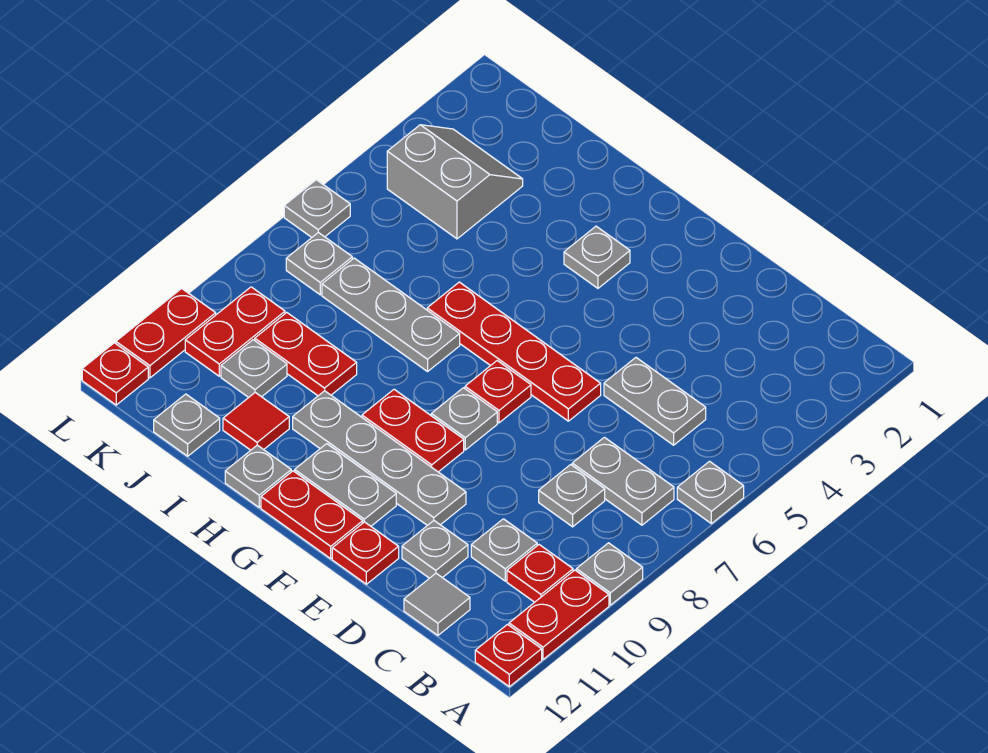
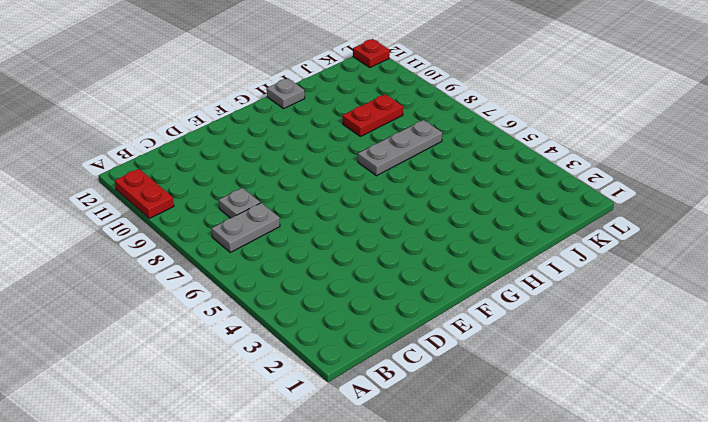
none -> grey plate A6 level 1
none -> grey plate A9 level 1
none -> red plate A12 level 1
none -> red plate B10 level 1

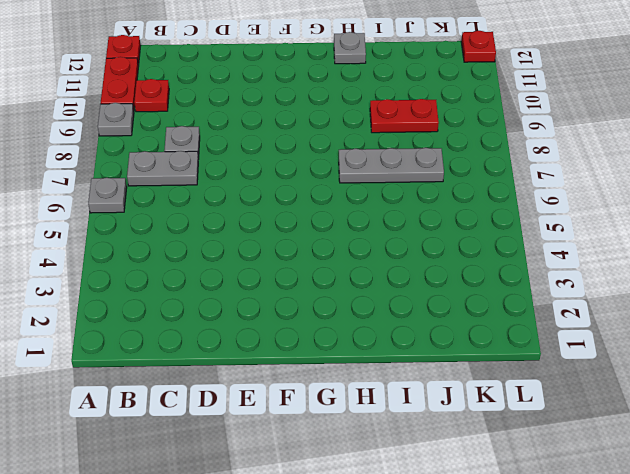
none -> grey plate C5:D5 level 1
none -> grey plate C10 level 1
none -> grey tile C12 level 1
none -> grey plate D11 level 1

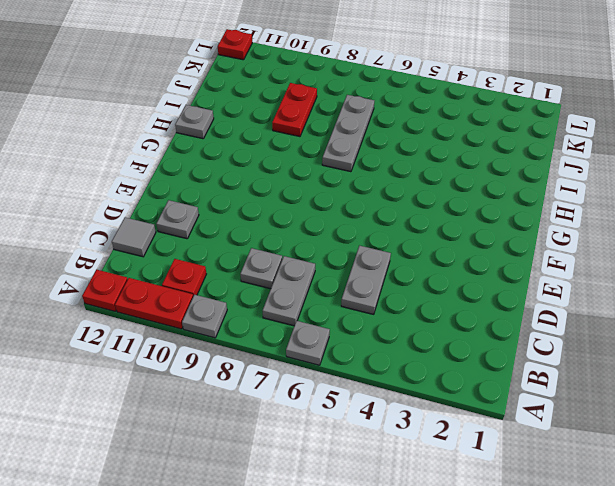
none -> grey plate C10 level 1
none -> red plate E6:H6 level 1
none -> grey plate E10:H10 level 1
none -> red plate E12 level 1

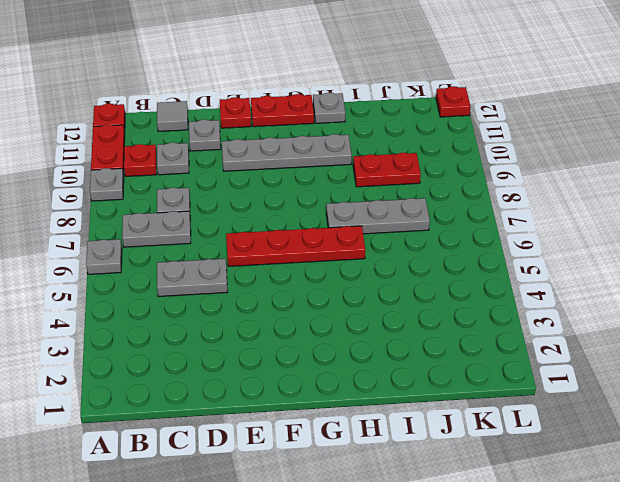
none -> red plate F7 level 1
none -> grey plate F8 level 1
none -> red plate F9:G9 level 1
none -> grey plate F11:G11 level 1

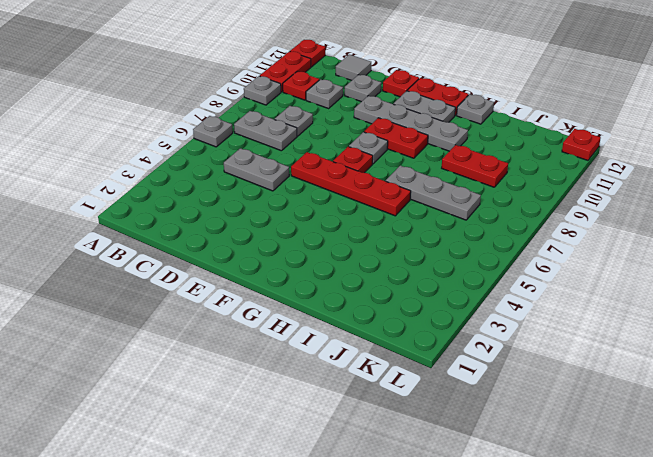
none -> grey plate G3 level 1
none -> red tile I11 level 1
none -> grey slope J3:K4 level 1 top 4
none -> grey plate J10 level 1

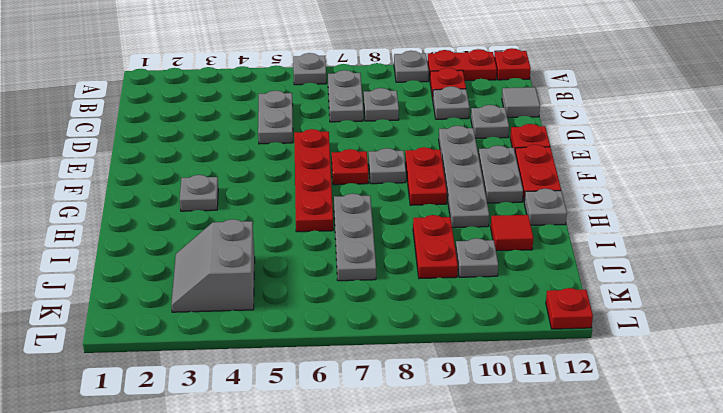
none -> grey plate J12 level 1
none -> grey plate K7 level 1
none -> red plate K9:K10 level 1
none -> grey plate L6 level 1

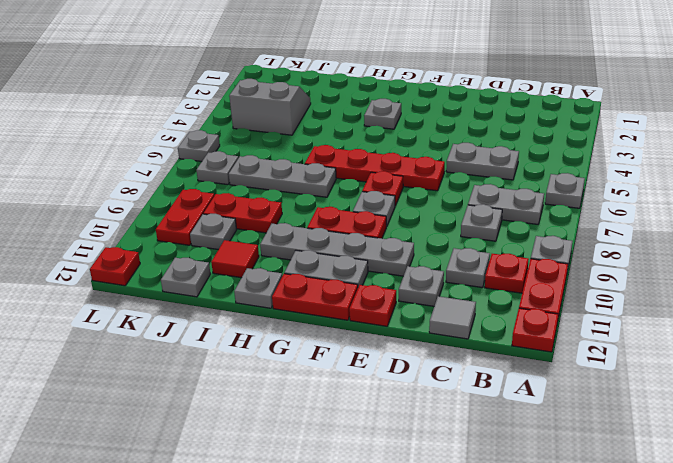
none -> red plate L10:L11 level 1

